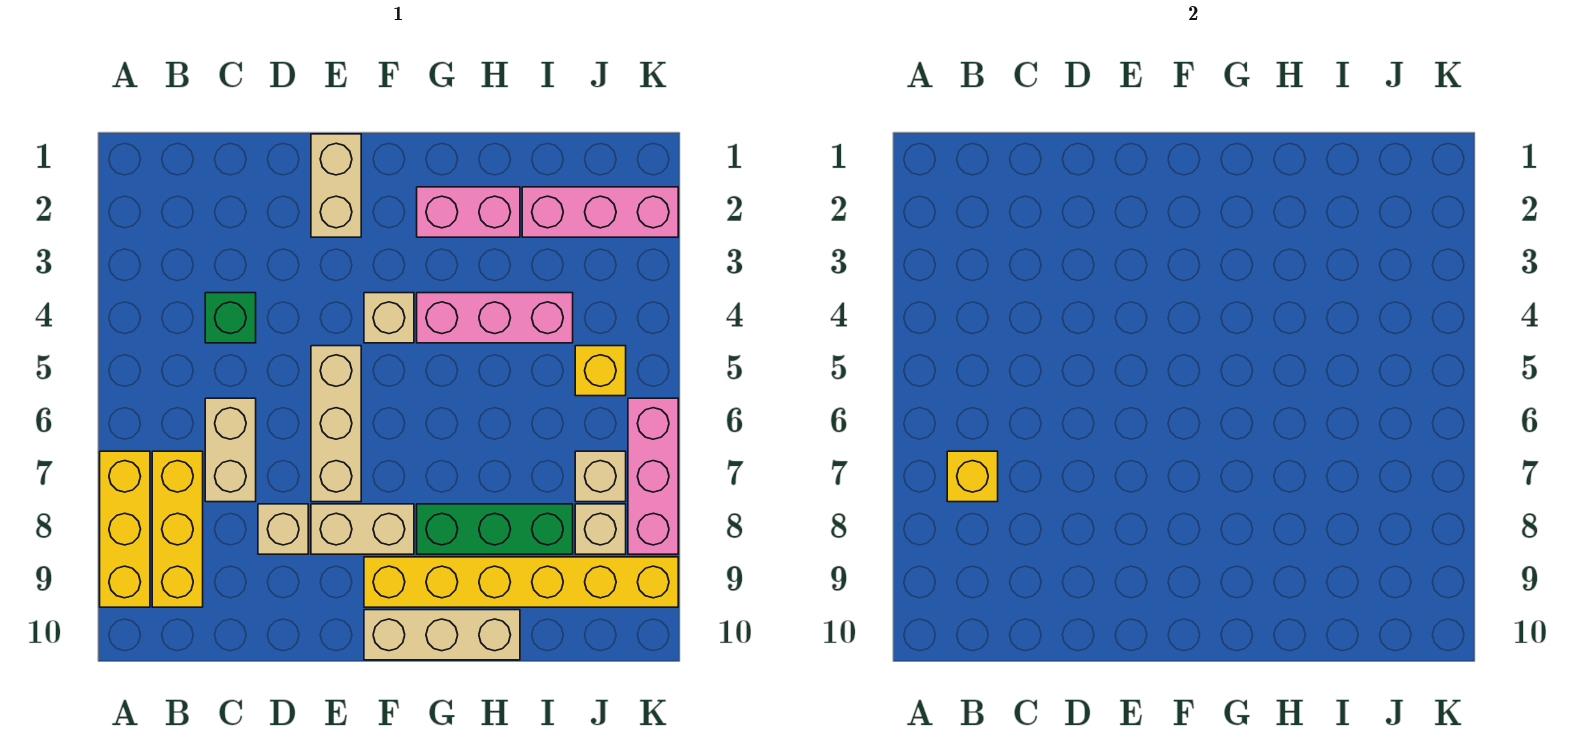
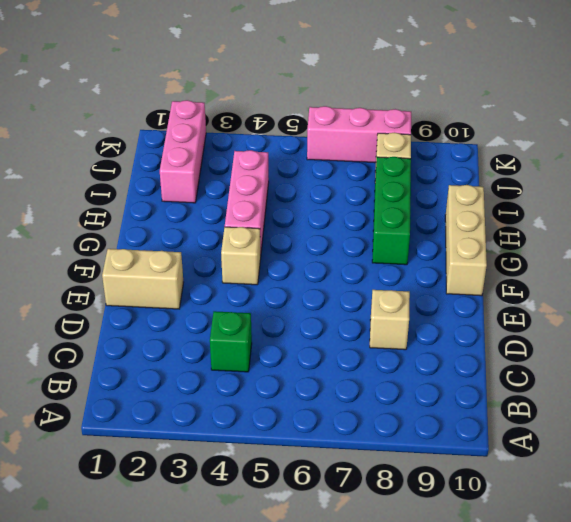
none -> yellow brick A7:A9 level 1
none -> yellow brick B7:B9 level 1
none -> tan brick C6:C7 level 1

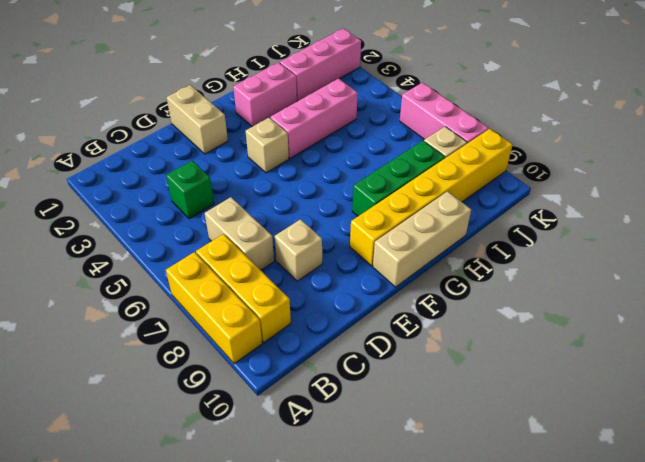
none -> tan brick E5:E7 level 1
none -> tan brick E8:F8 level 1
none -> yellow brick J5 level 1

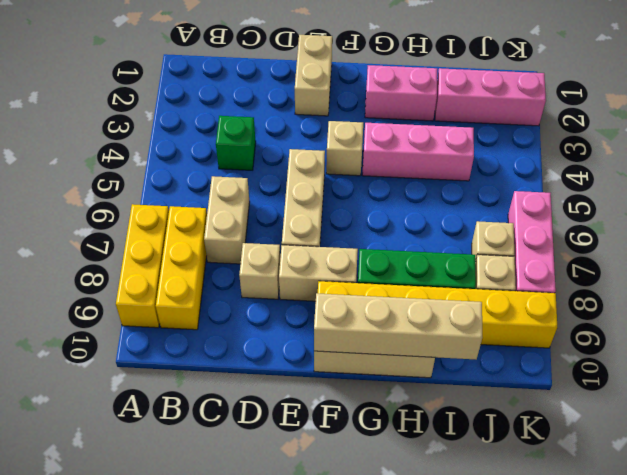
tan brick F10:I10 level 2 -> none
none -> yellow brick J5 level 1
none -> yellow brick B7 level 2

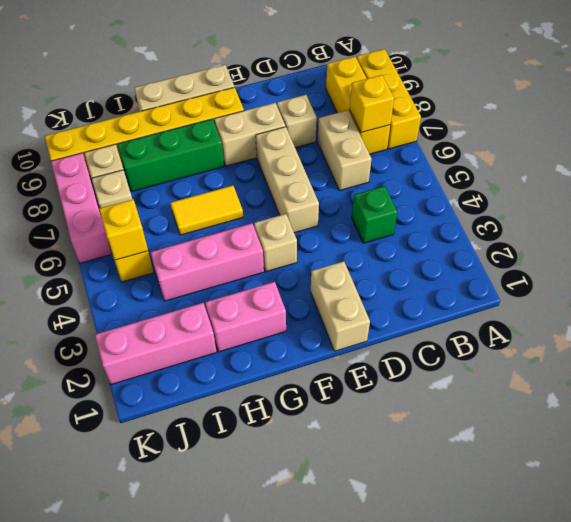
yellow tile G6:H6 level 1 -> none
yellow brick J5 level 2 -> none

